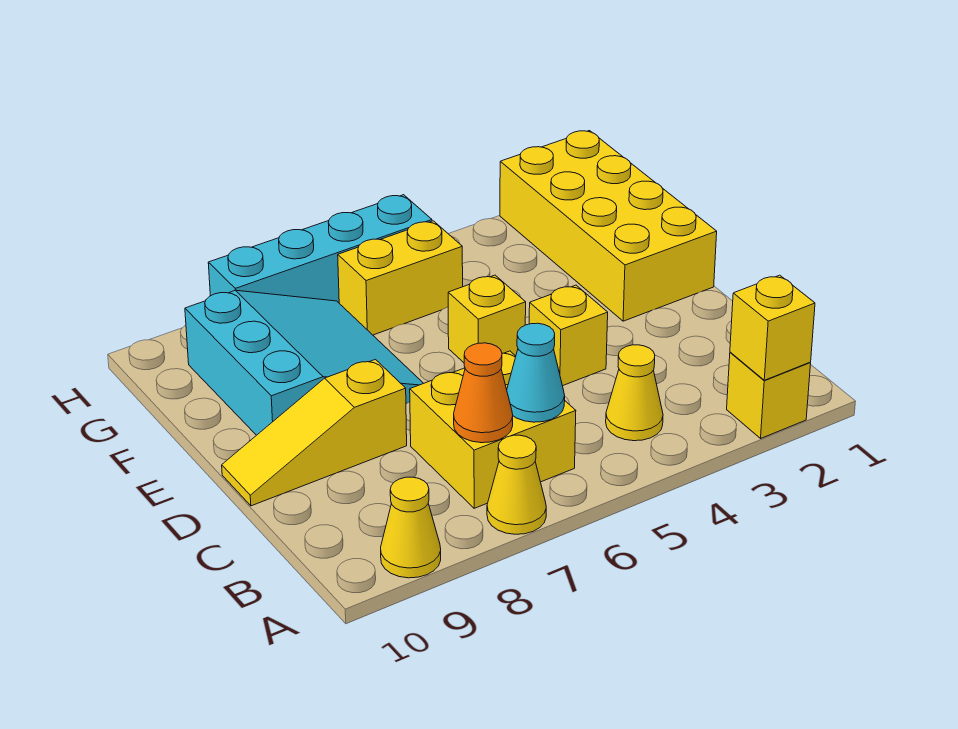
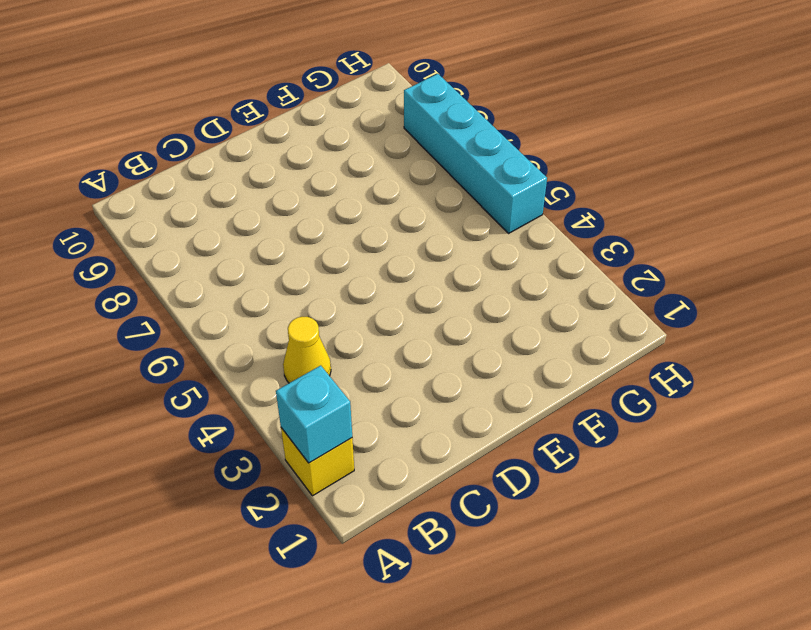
cyan brick A2 level 2 -> yellow brick A2 level 2
none -> yellow cone A7 level 1
none -> yellow cone A9 level 1
none -> yellow brick B6:C7 level 1

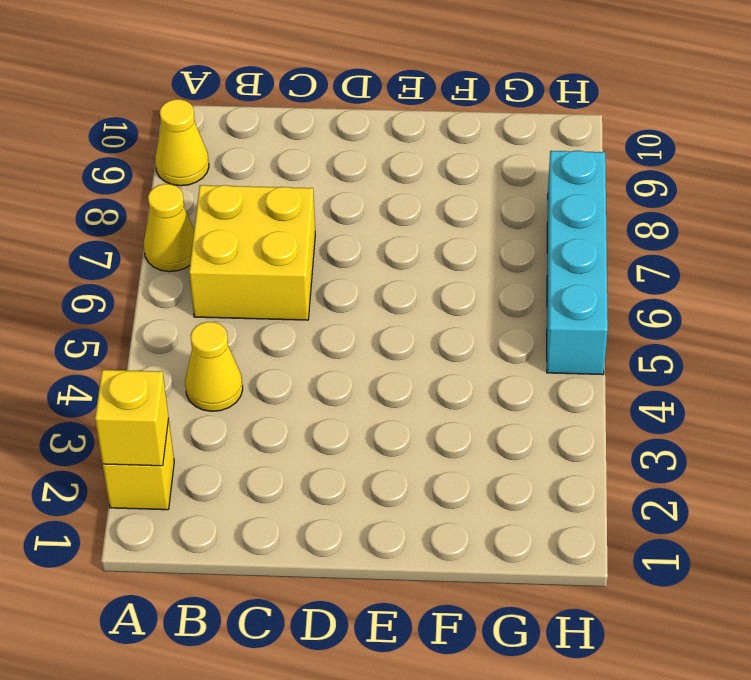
none -> yellow brick D4 level 1
none -> yellow slope D8:D10 level 1 top 8
none -> yellow brick E1:H2 level 1

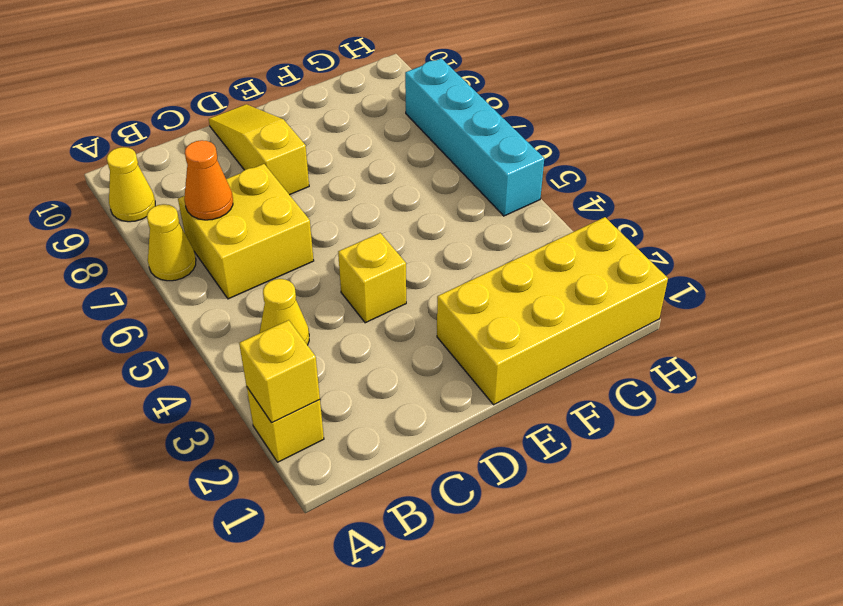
none -> yellow brick E5 level 1
none -> cyan slope E7:G9 level 1 top 9
none -> yellow brick G5:G6 level 1

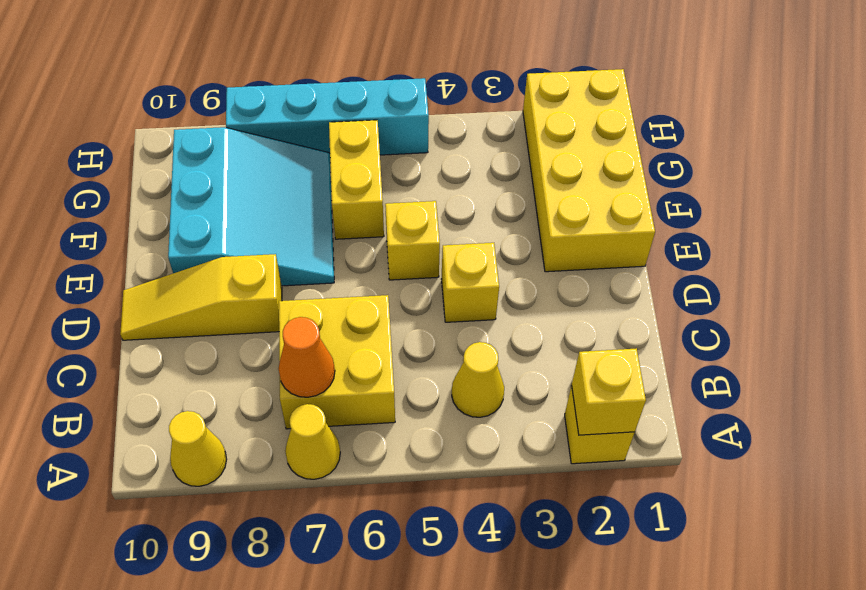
yellow brick F6:G6 level 1 -> yellow brick G5:G6 level 1
none -> cyan cone B6 level 2

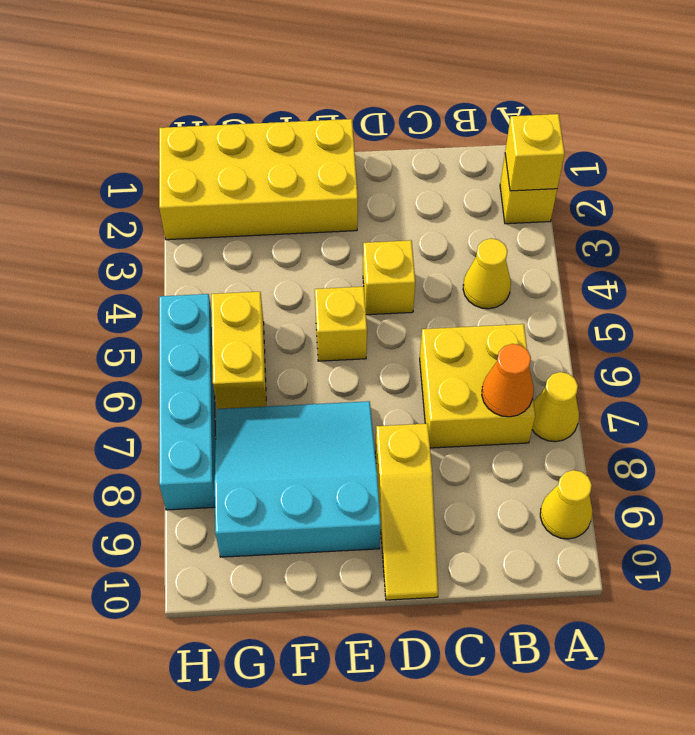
none -> cyan cone B6 level 2

